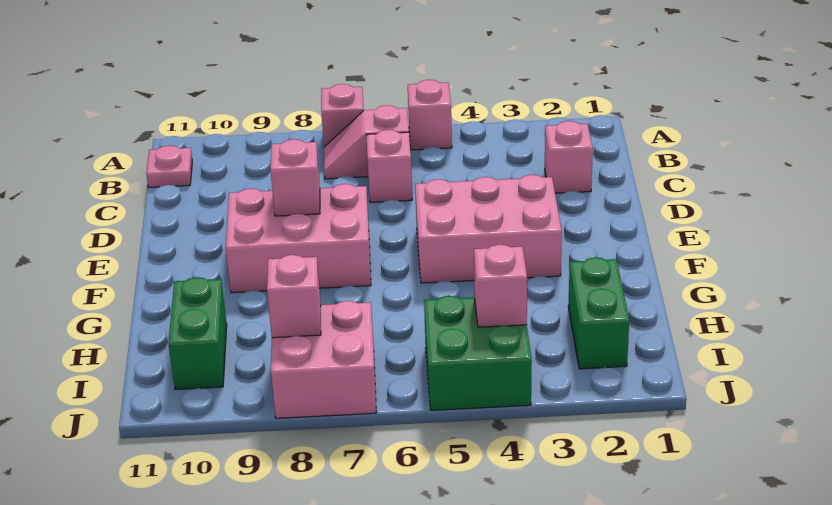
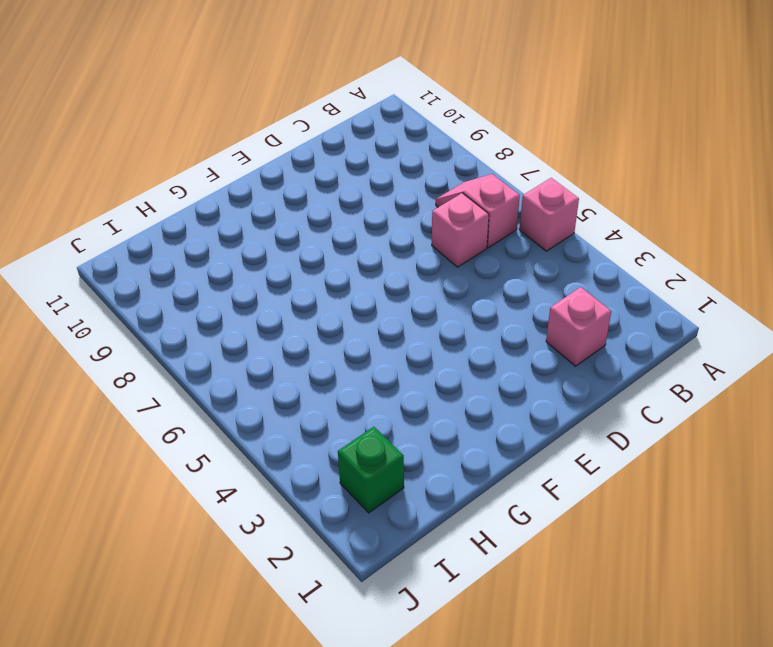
green brick I2 level 1 -> green brick H2:I2 level 1
none -> pink brick A7 level 1
none -> pink plate B11 level 1
none -> pink brick E3:F5 level 1

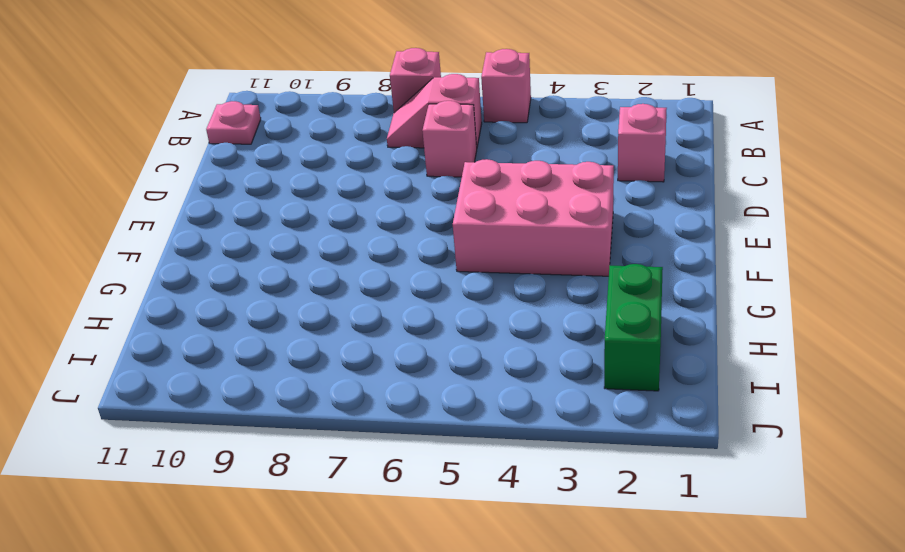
none -> pink brick E7:F9 level 1
none -> green brick H10:I10 level 1
none -> green brick I4:J5 level 1

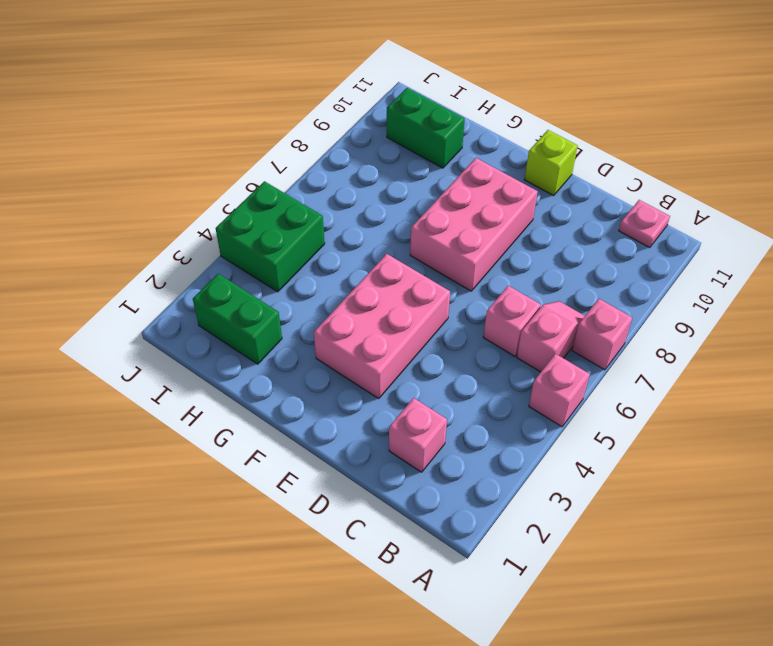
lime brick E11 level 1 -> none
none -> pink brick I7:J8 level 1
none -> pink brick E8 level 2
none -> pink brick I4 level 2

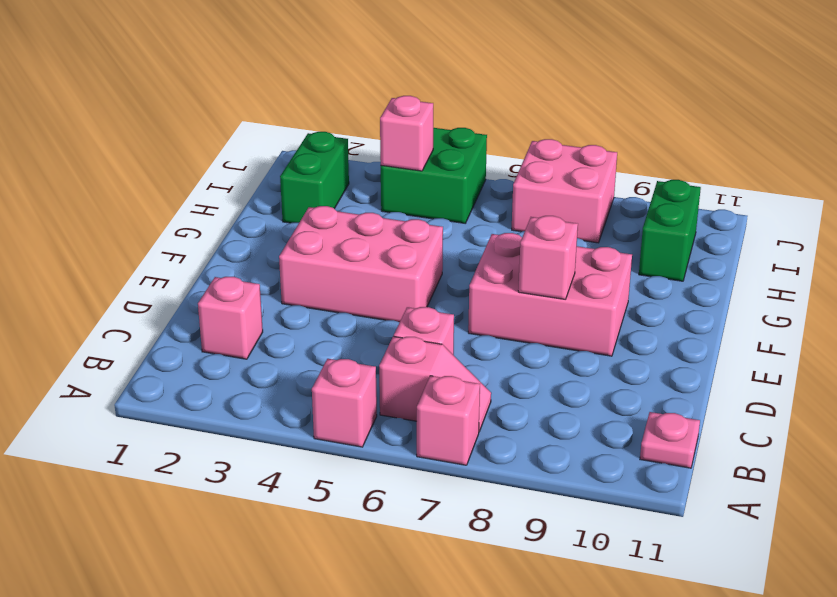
none -> pink brick I8 level 2

